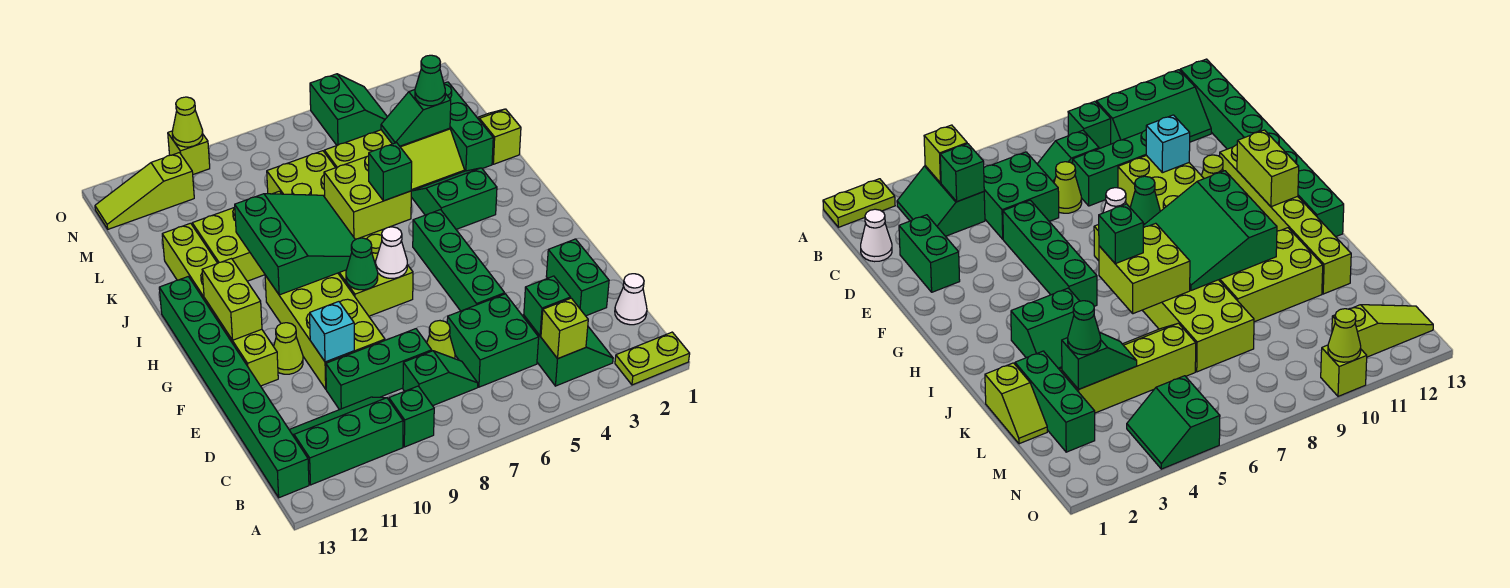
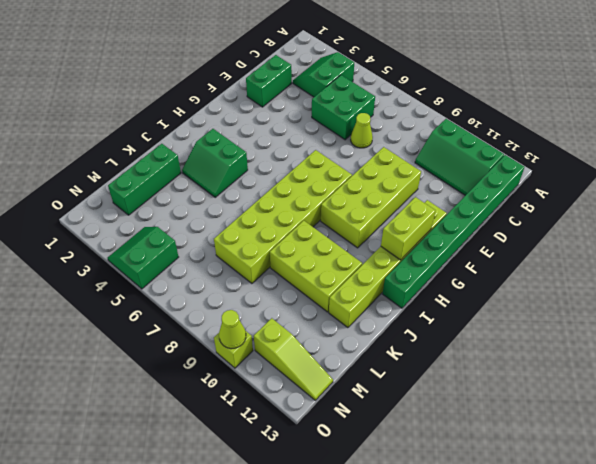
none -> lime plate A1:A2 level 1
none -> green brick B9 level 1
none -> white cone C1 level 1
none -> green slope C7:C8 level 1 top 8

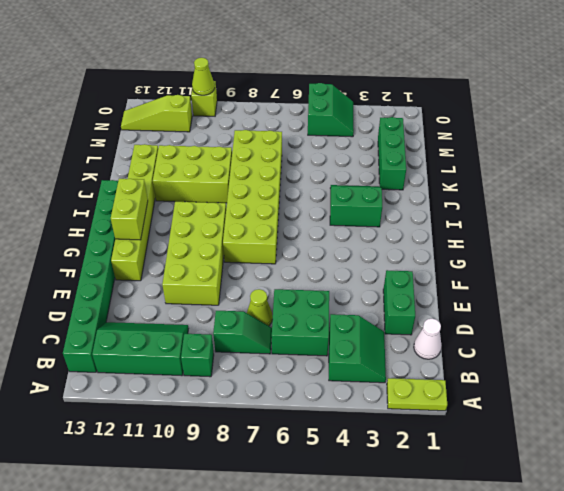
none -> green brick D8:D10 level 1
none -> green brick E5:H5 level 1
none -> lime cone F11 level 1
none -> lime slope K1:L1 level 1 top K

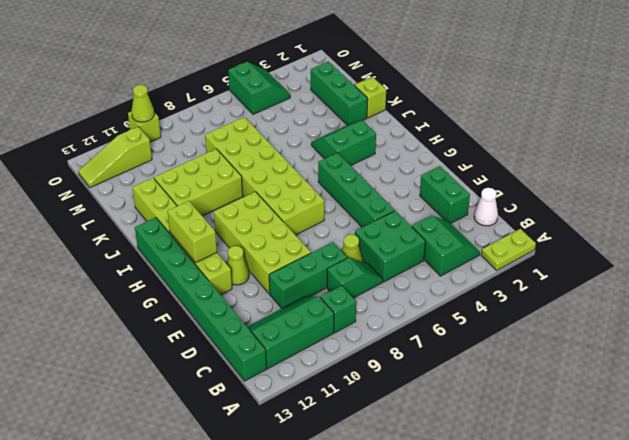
none -> lime slope K3:L6 level 1 top L
none -> lime brick B4 level 2
none -> green brick C4 level 2
none -> cyan brick E10 level 2

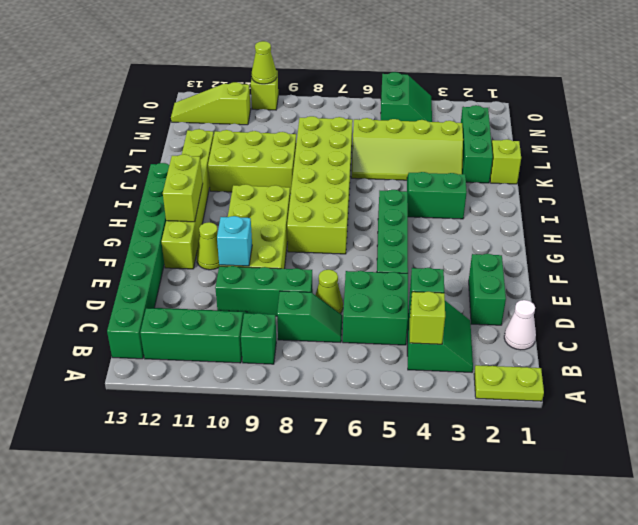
none -> white cone G7 level 2
none -> green cone G8 level 2
none -> green slope H8:J10 level 2 top 10
none -> lime brick I6:J7 level 2

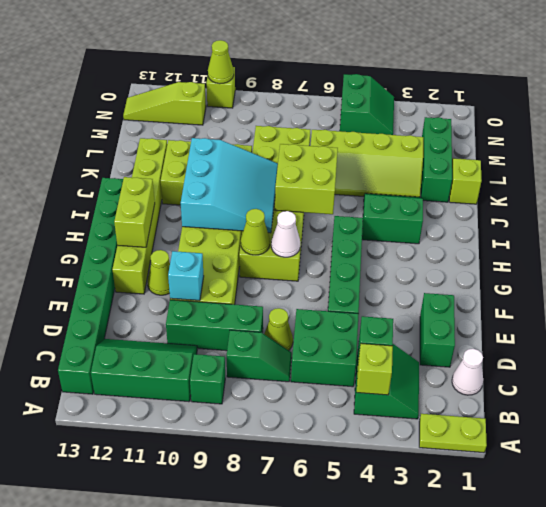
lime cone G8 level 2 -> green cone G8 level 2
cyan slope H8:J10 level 2 top 10 -> green slope H8:J10 level 2 top 10
none -> green slope L3:L4 level 2 top 3
none -> green brick I6 level 3
none -> green cone L3 level 3

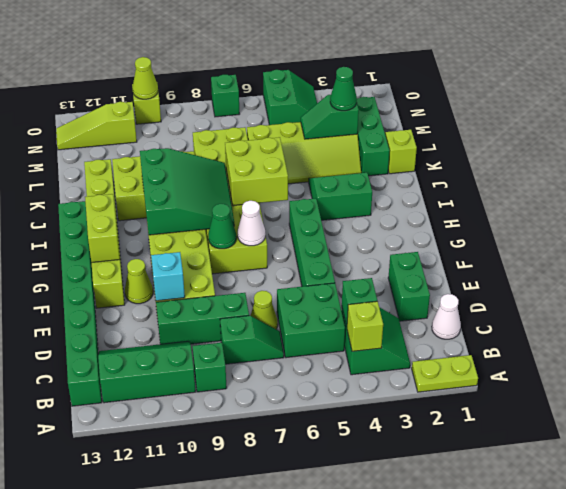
green brick O7 level 1 -> green brick I6 level 3

